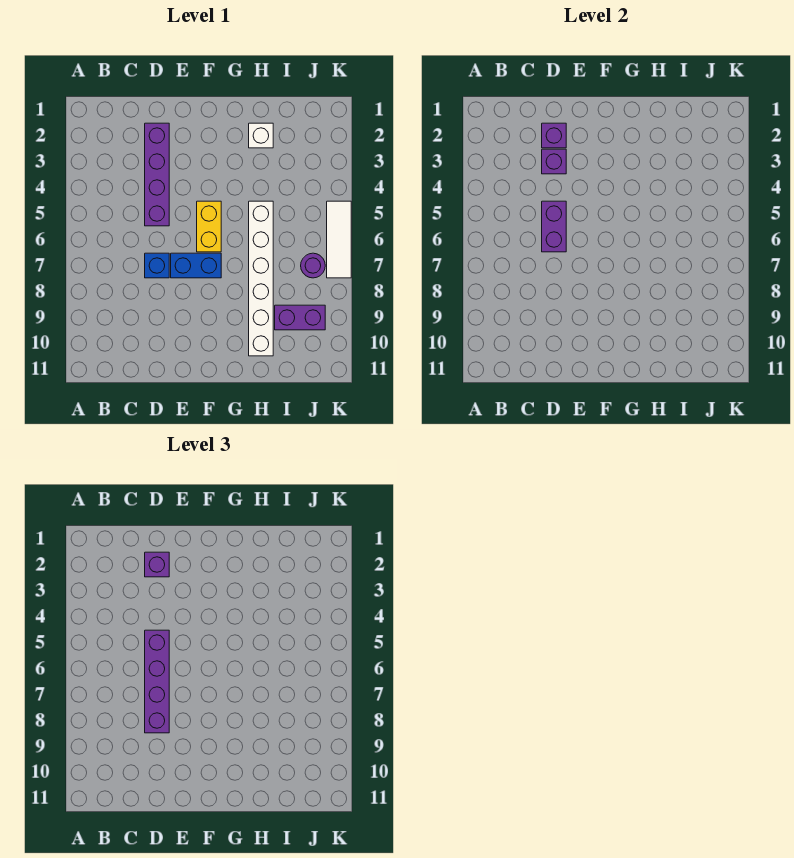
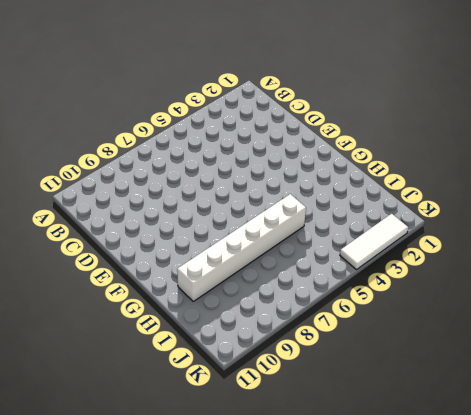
white tile K2:K4 level 1 -> white tile K5:K7 level 1
none -> purple brick D2:D5 level 1
none -> blue brick D7 level 1
none -> blue brick E7:F7 level 1

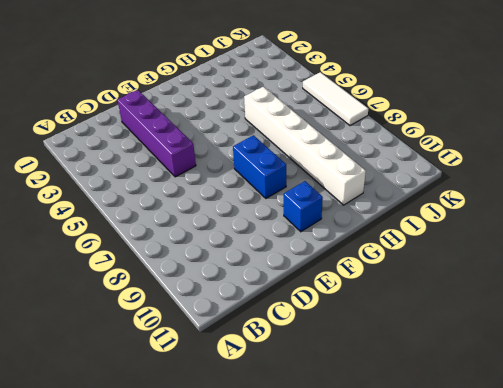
blue brick F7:F8 level 1 -> blue brick E7:F7 level 1
blue brick F10 level 1 -> blue brick D7 level 1
none -> yellow brick F5:F6 level 1
none -> white brick H2 level 1
none -> purple brick I9:J9 level 1

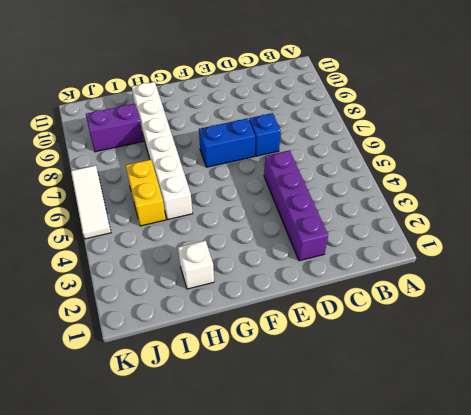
yellow brick I5:I6 level 1 -> yellow brick F5:F6 level 1
none -> purple round brick J7 level 1
none -> purple brick D2 level 2
none -> purple brick D3 level 2

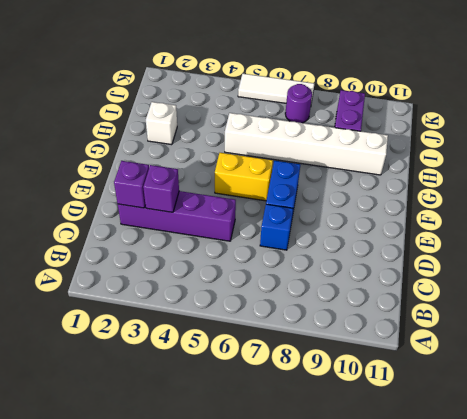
none -> purple brick D5:D6 level 2
none -> purple brick D2 level 3
none -> purple brick D5:D8 level 3

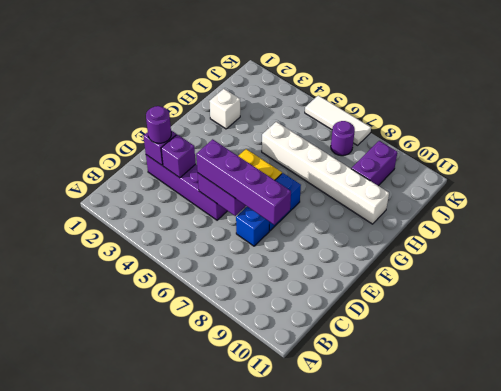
purple round brick D2 level 3 -> purple brick D2 level 3

